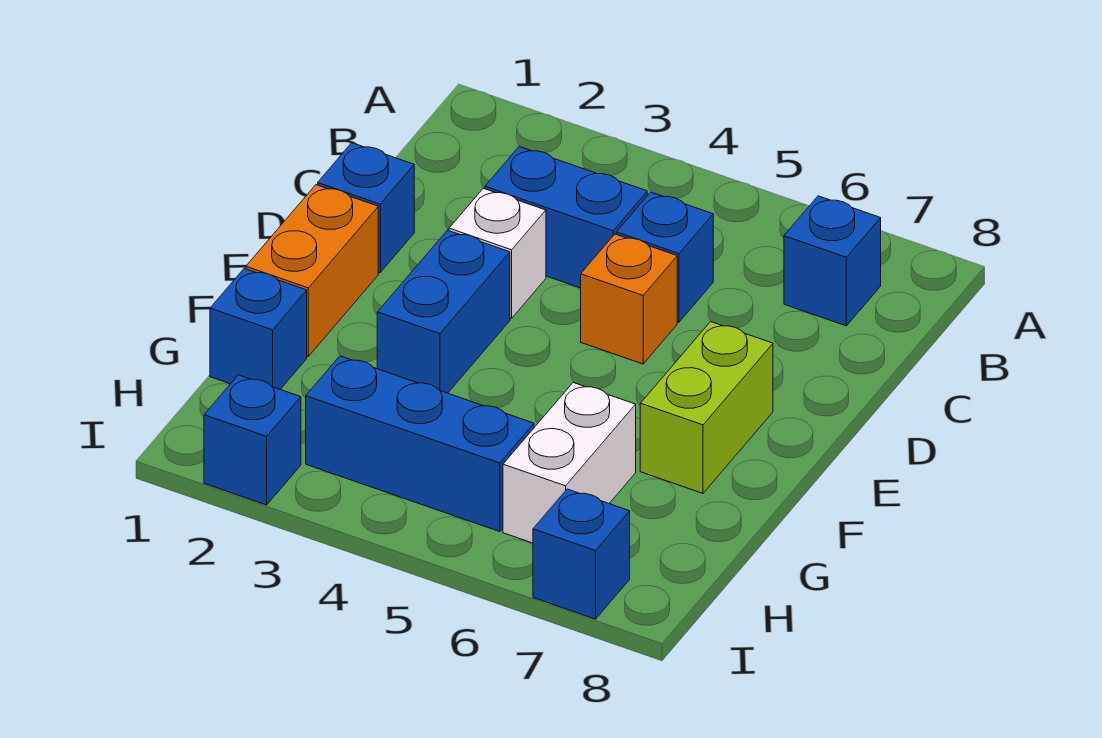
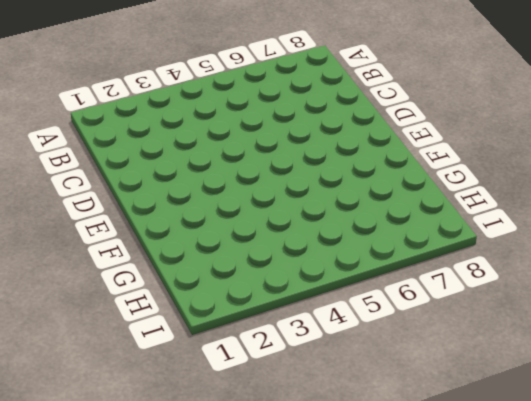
none -> blue brick B7 level 1
none -> blue brick C3:C4 level 1
none -> blue brick C5 level 1

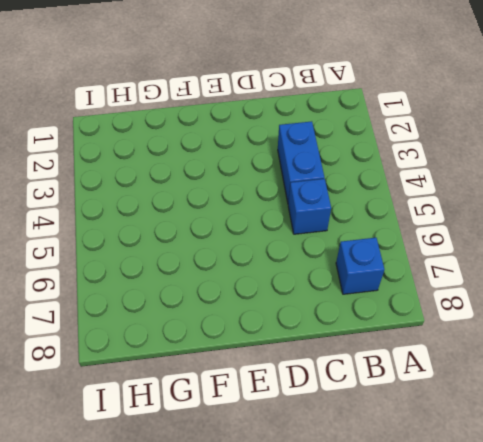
none -> blue brick D1 level 1
none -> white brick D3 level 1
none -> orange brick D5 level 1

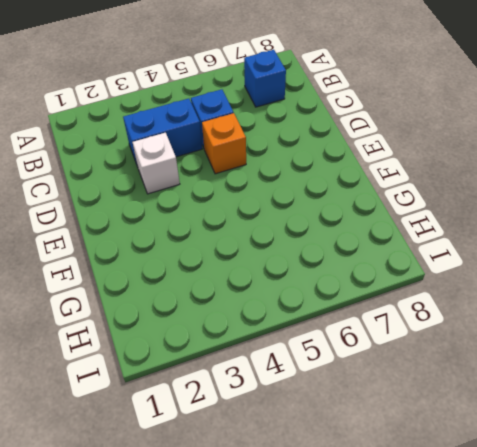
none -> blue brick D1 level 1
none -> orange brick E1:F1 level 1
none -> blue brick E3:F3 level 1

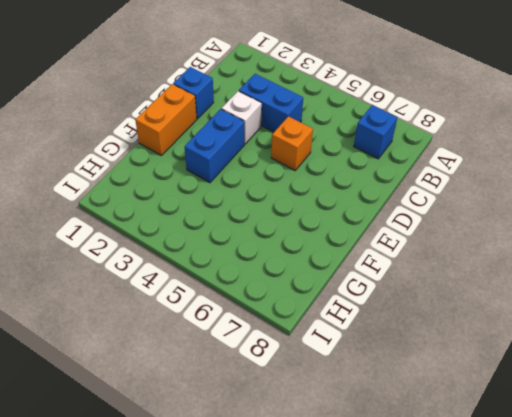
none -> blue brick C5 level 1
none -> lime brick E7:F7 level 1
none -> blue brick G1 level 1

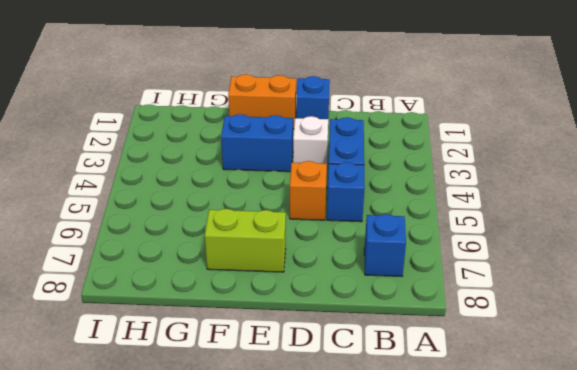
none -> blue brick G1 level 1
none -> white brick G6:H6 level 1
none -> blue brick H3:H5 level 1

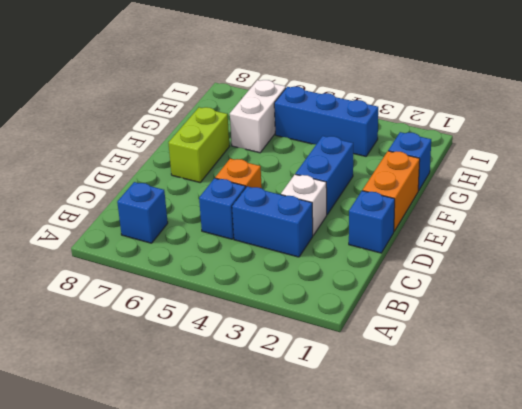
none -> blue brick I2 level 1
none -> blue brick I7 level 1

